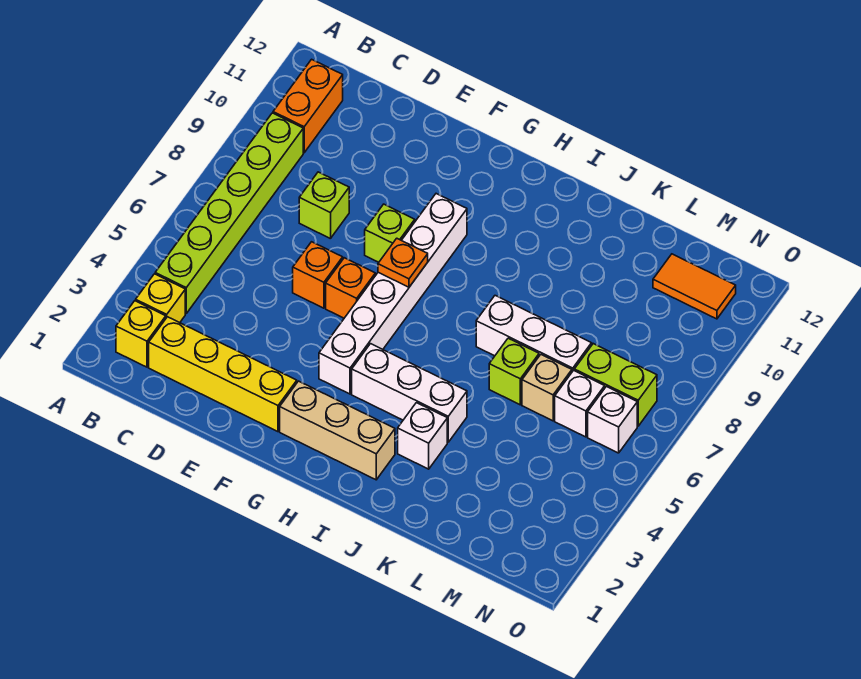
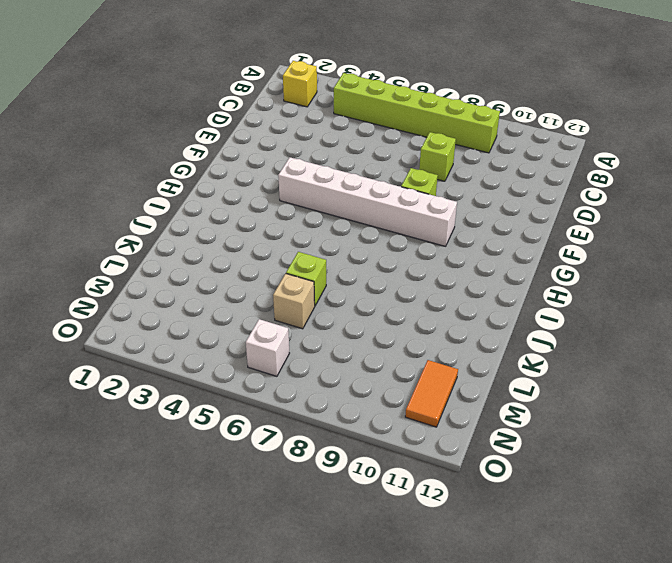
none -> yellow brick B3 level 1
none -> orange brick B10:B11 level 1
none -> yellow brick C2:F2 level 1

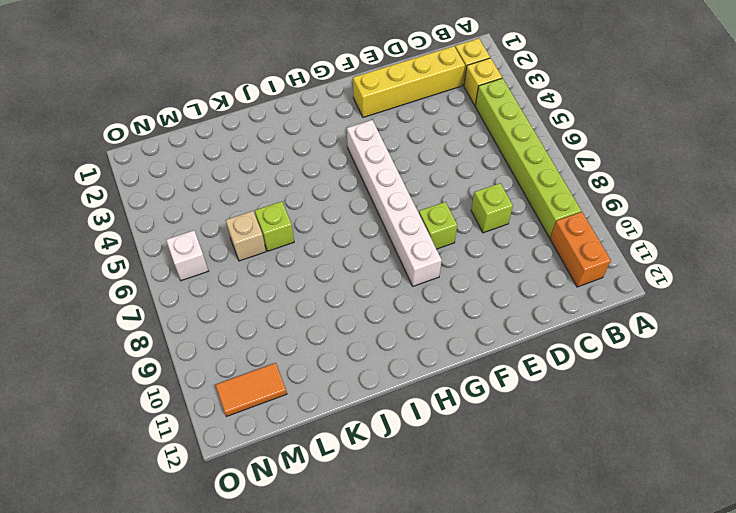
none -> orange brick E6 level 1
none -> orange brick F6 level 1
none -> tan brick G2:I2 level 1

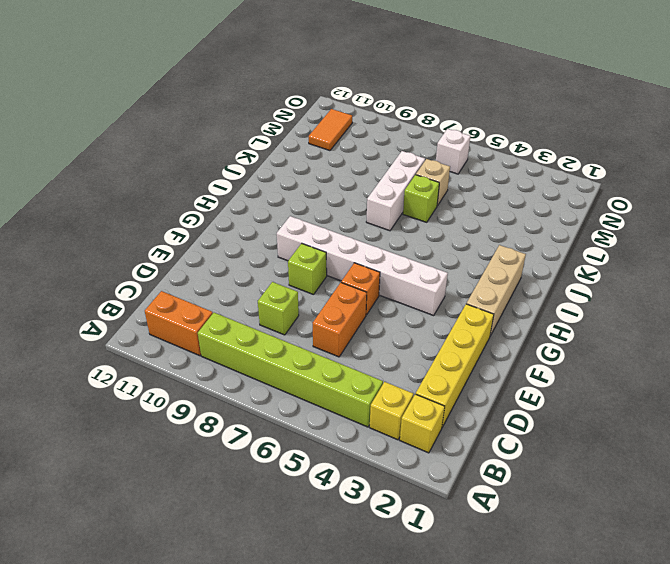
orange brick D6:E6 level 1 -> orange brick E6 level 1
none -> white brick H4:J4 level 1
none -> white brick J3 level 1
none -> white brick M6 level 1

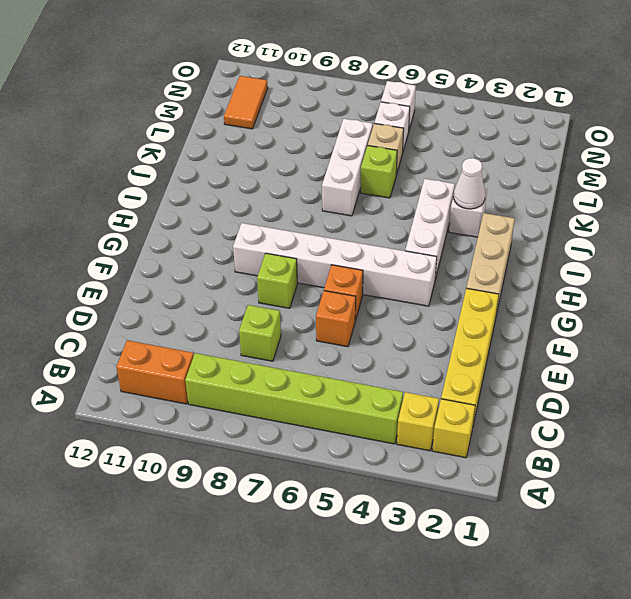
white cone J3 level 2 -> none
none -> lime brick M7:N7 level 1
none -> orange plate G7 level 2

